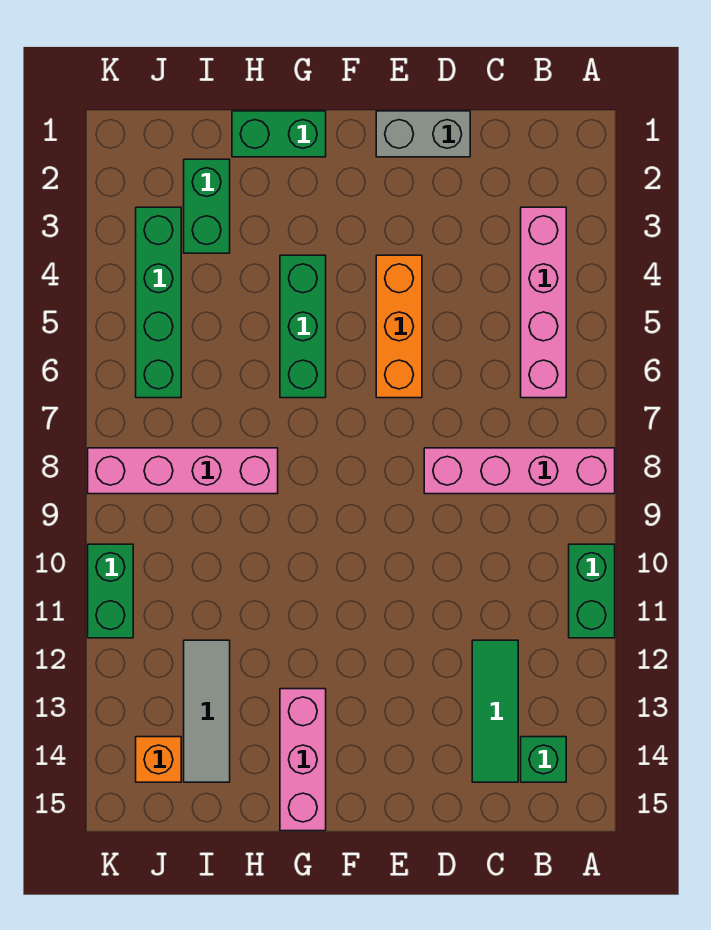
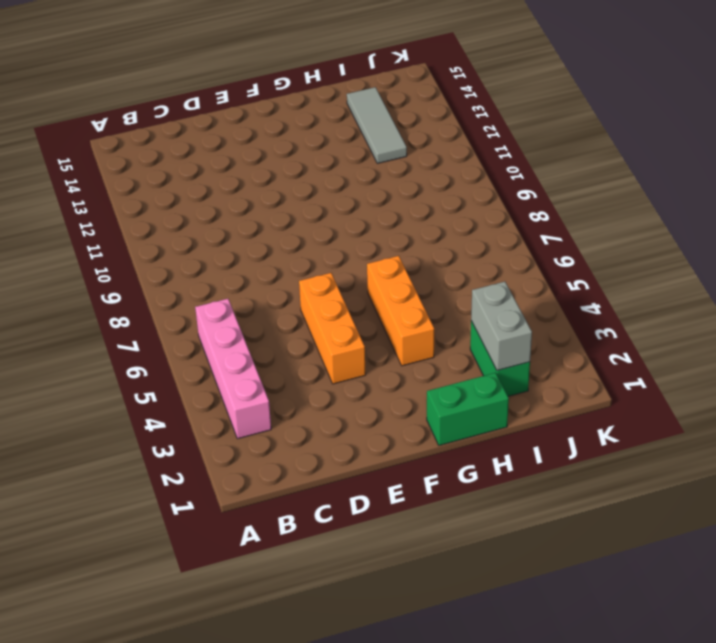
orange brick G4:G6 level 1 -> green brick G4:G6 level 1
grey brick I2:I3 level 2 -> grey brick D1:E1 level 1
none -> pink brick A8:D8 level 1
none -> green brick A10:A11 level 1
none -> green brick B14 level 1

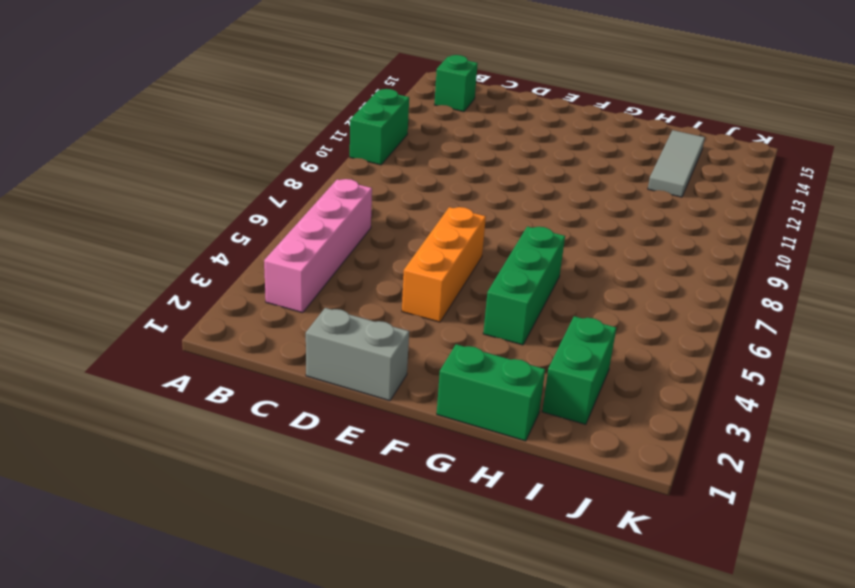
none -> pink brick A8:D8 level 1
none -> green tile C12:C14 level 1
none -> pink brick G13:G15 level 1

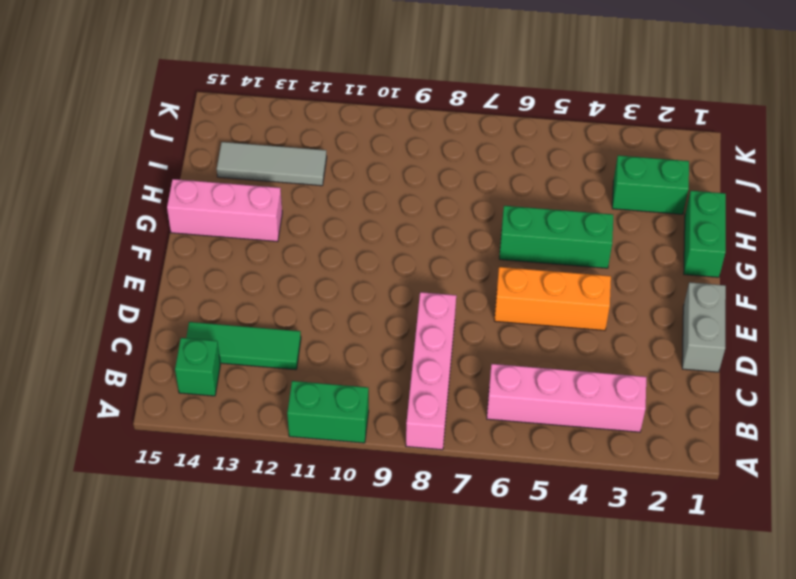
none -> pink brick H8:K8 level 1
none -> green brick J3:J6 level 1
none -> orange brick J14 level 1

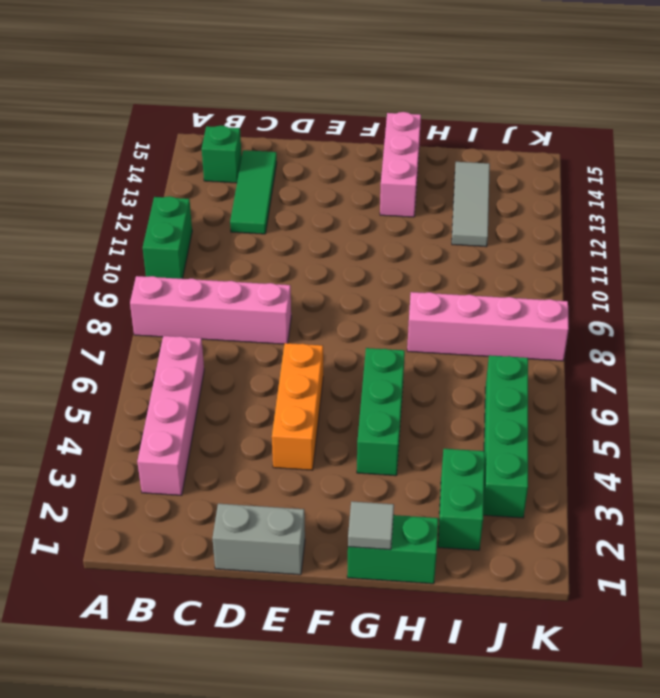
grey tile G1 level 2 -> none
none -> orange brick J14 level 1
none -> green brick K10:K11 level 1

